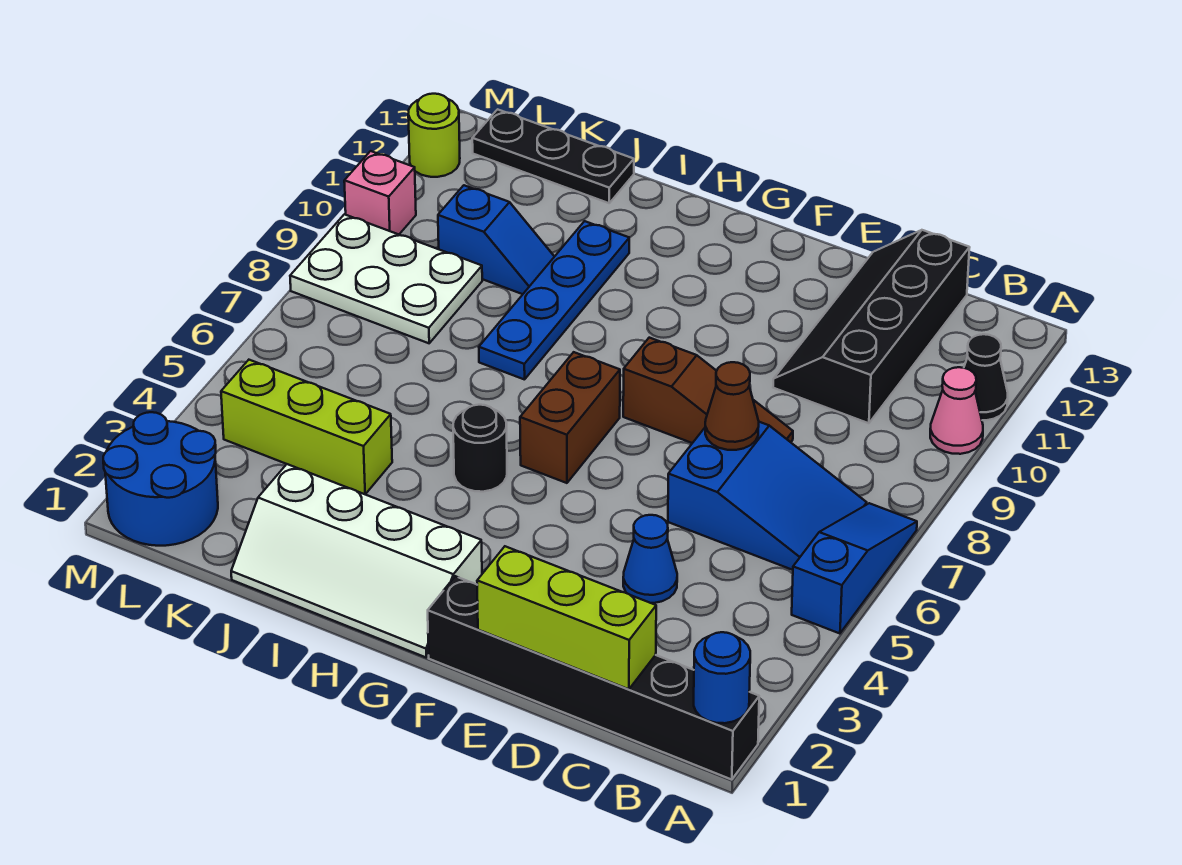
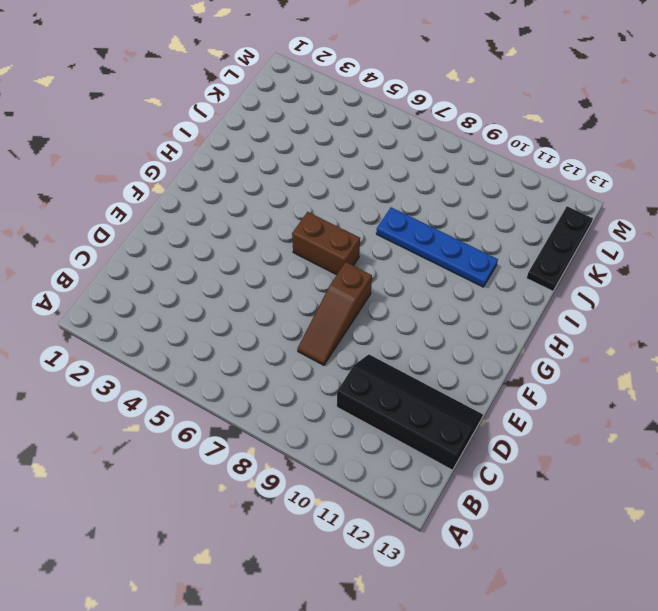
none -> black brick A1:F1 level 1
none -> blue slope A5:A7 level 1 top 5
none -> pink cone A10 level 1

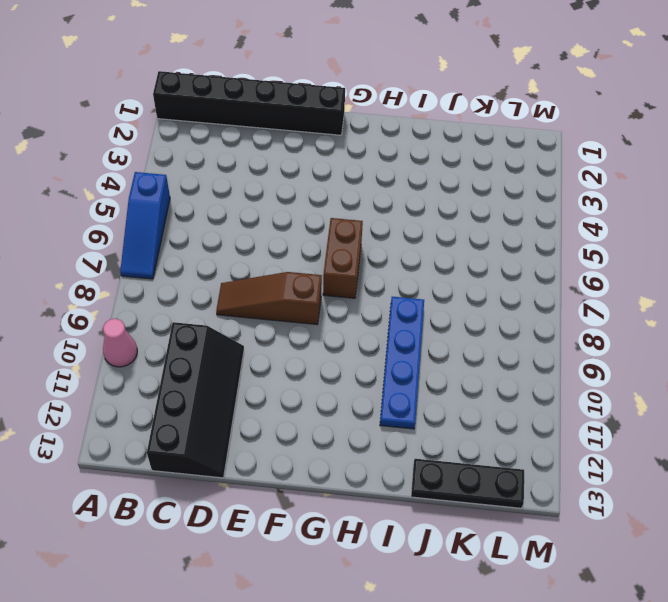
none -> black cone A11 level 1
none -> blue slope B6:D7 level 1 top D
none -> blue cone D4 level 1

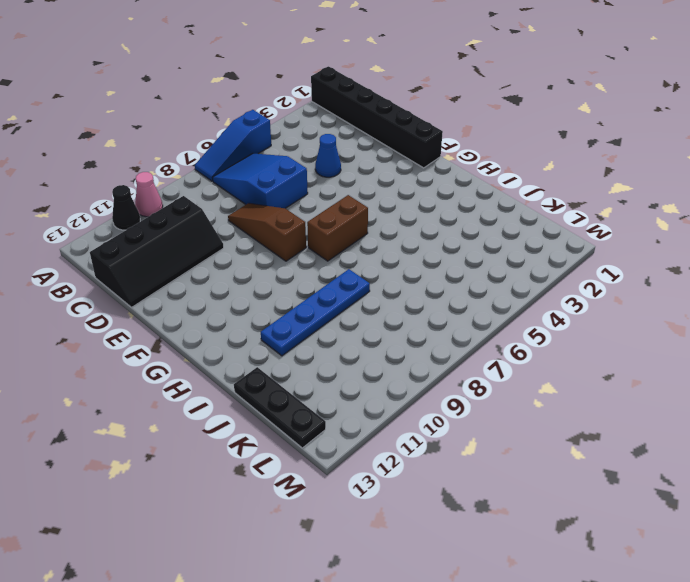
none -> white slope G1:J2 level 1 top 2
none -> black round brick H5 level 1
none -> lime brick J4:L4 level 1

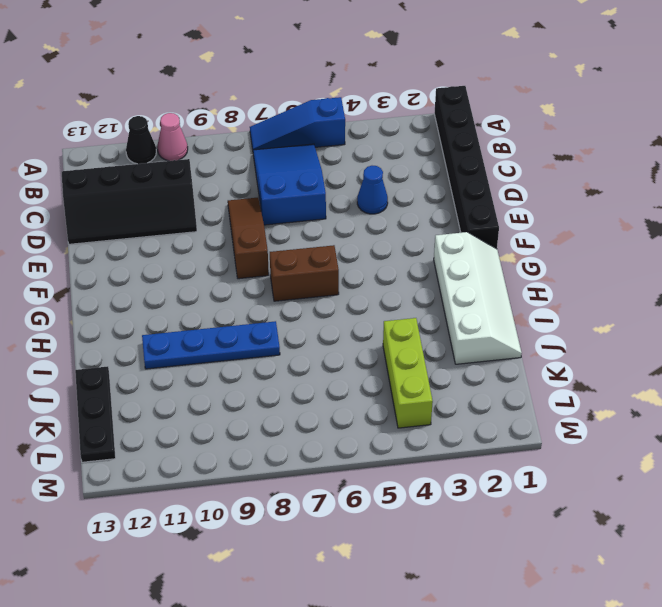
none -> black round brick H5 level 1
none -> blue slope J10:K10 level 1 top K
none -> white plate K8:M9 level 1

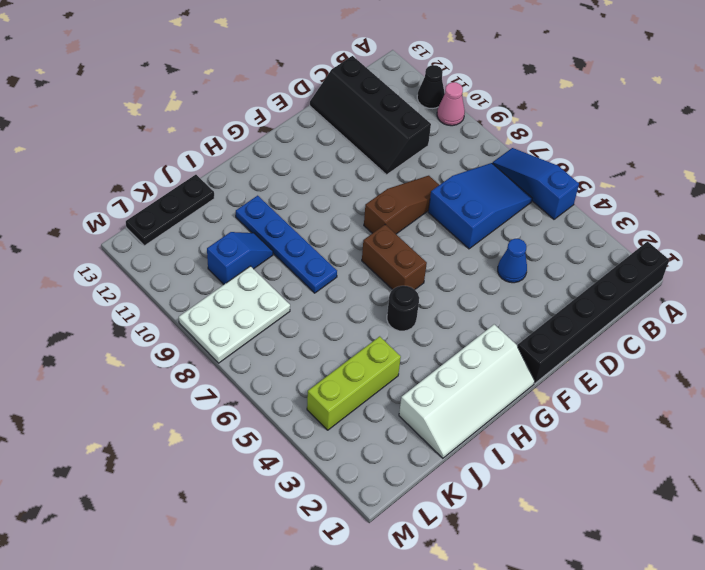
none -> blue round brick L1:M2 level 1
none -> pink brick M10 level 1
none -> lime round brick M12 level 1

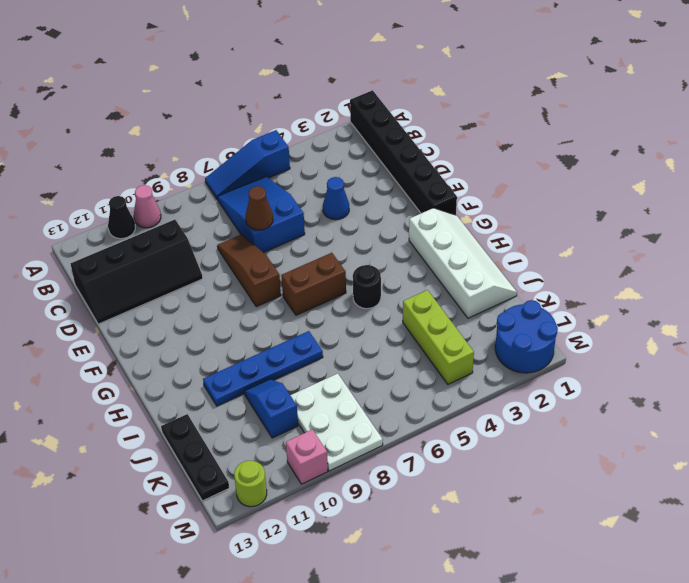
none -> blue round brick A1 level 2
none -> lime brick C1:E1 level 2

